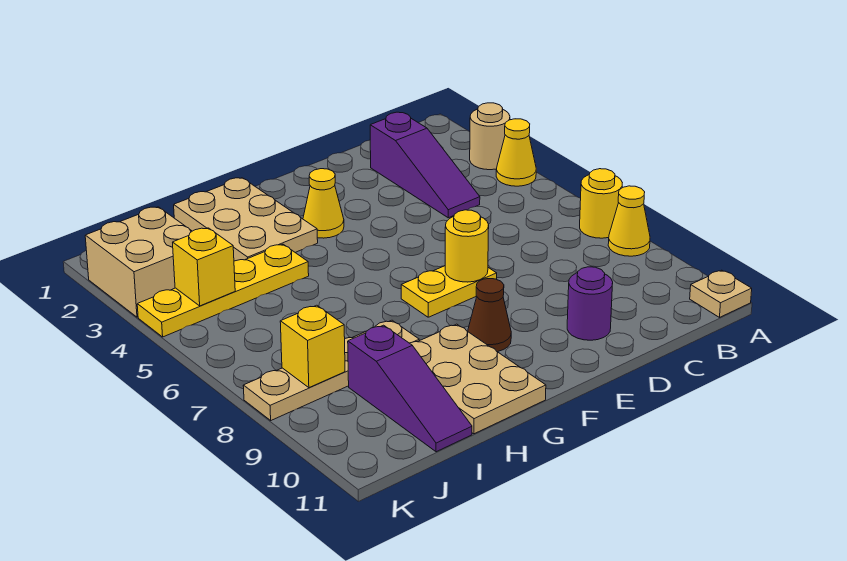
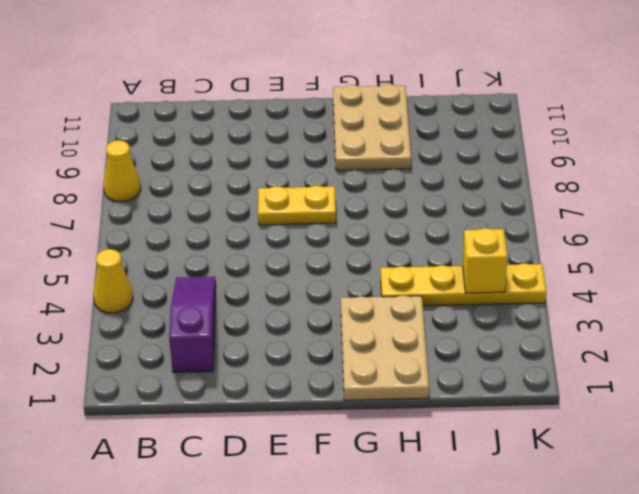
none -> tan round brick A3 level 1
none -> yellow round brick A7 level 1
none -> tan plate A11 level 1

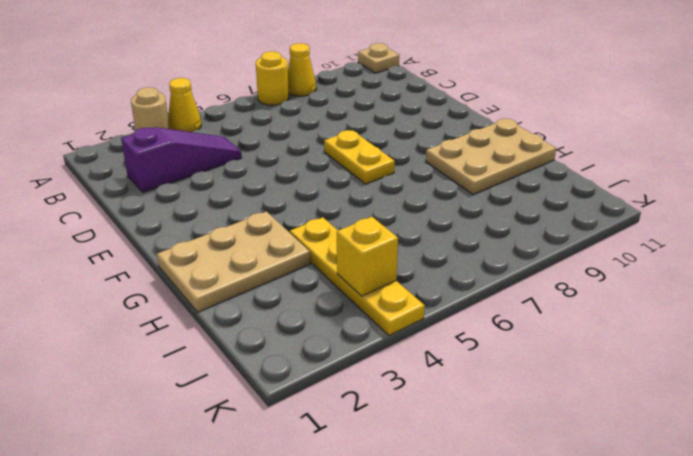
none -> purple round brick D10 level 1
none -> yellow cone F3 level 1
none -> brown cone F9 level 1

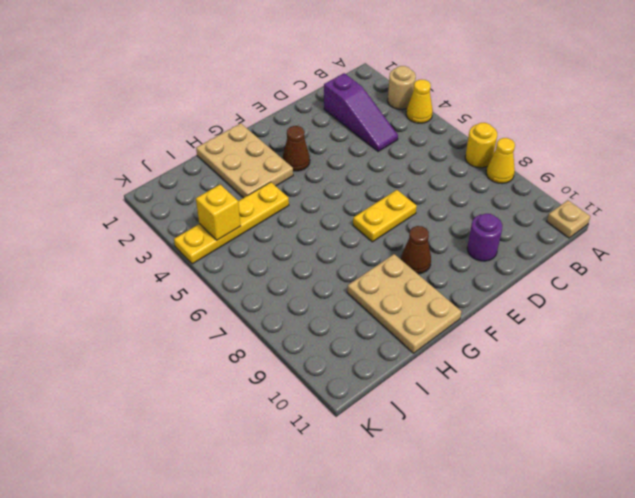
brown cone F3 level 1 -> yellow cone F3 level 1
none -> tan plate H8:K8 level 1
none -> purple slope I9:I11 level 1 top 9
none -> tan brick J2:K3 level 1

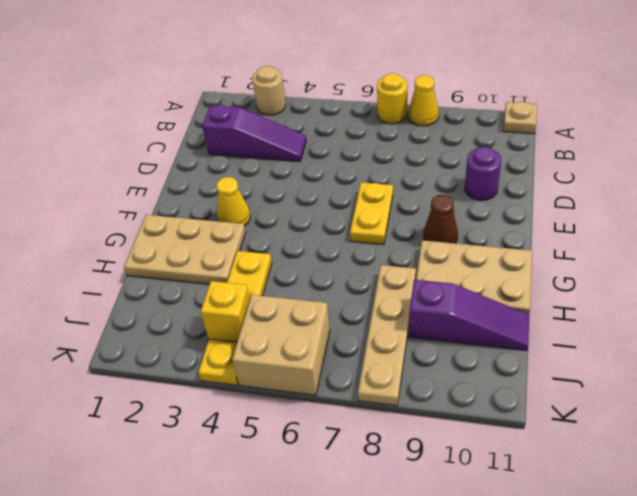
tan brick J5:K6 level 1 -> tan brick J2:K3 level 1
none -> yellow cone A4 level 1
none -> yellow round brick E7 level 2
none -> yellow brick J8 level 2

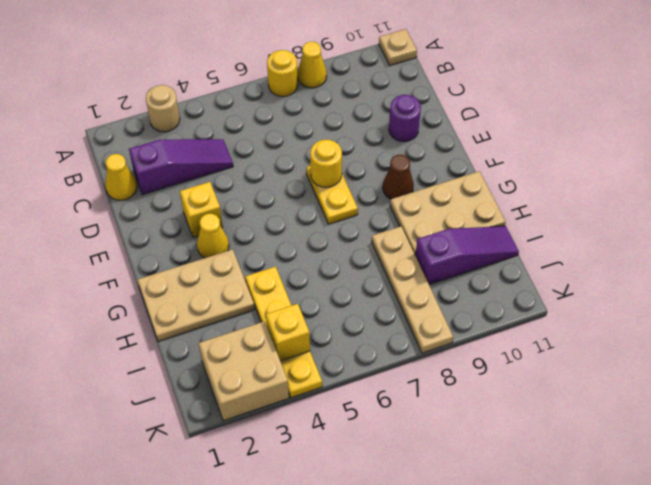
yellow cone C1 level 1 -> yellow cone A4 level 1
yellow brick E3 level 1 -> yellow brick J8 level 2

